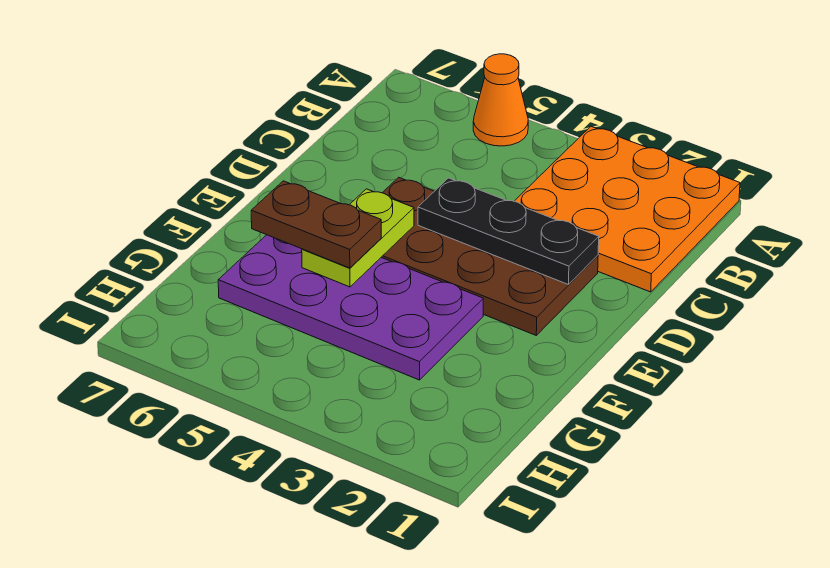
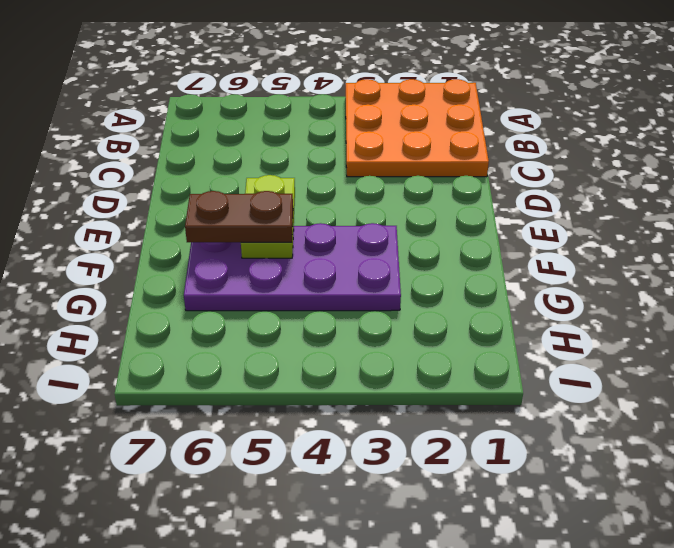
none -> orange cone A5 level 1
none -> brown plate D2:E5 level 1

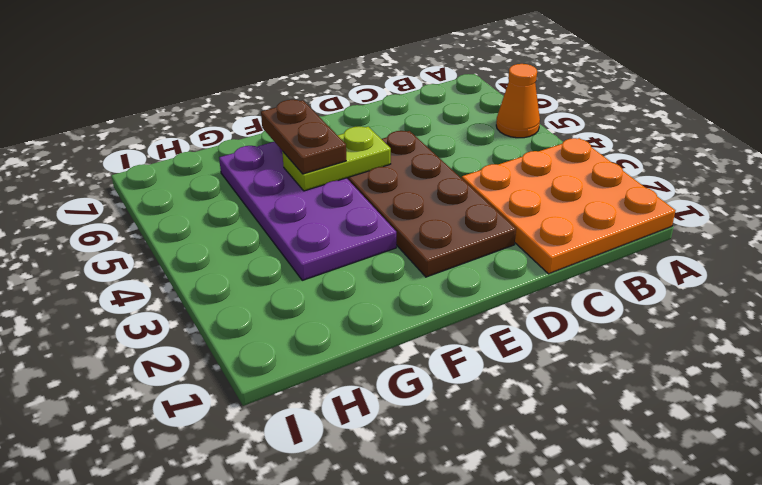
none -> black plate D2:D4 level 2

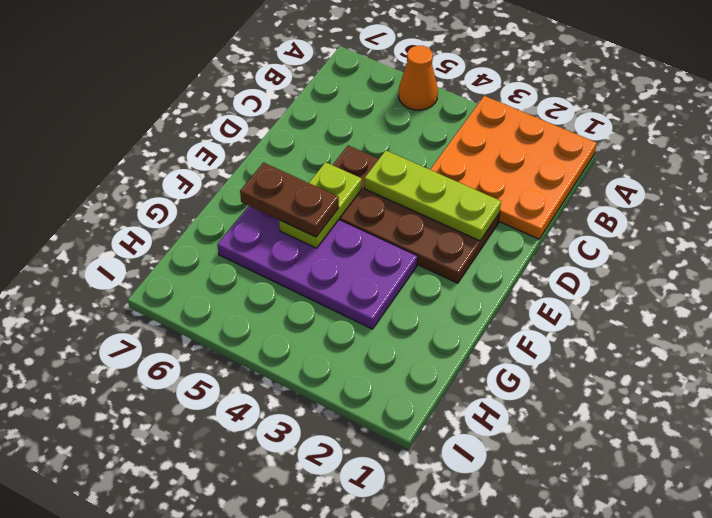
lime plate D2:D4 level 2 -> black plate D2:D4 level 2

